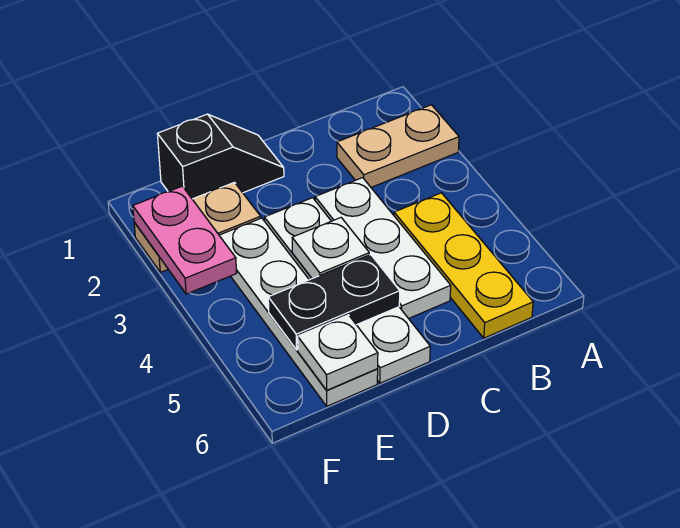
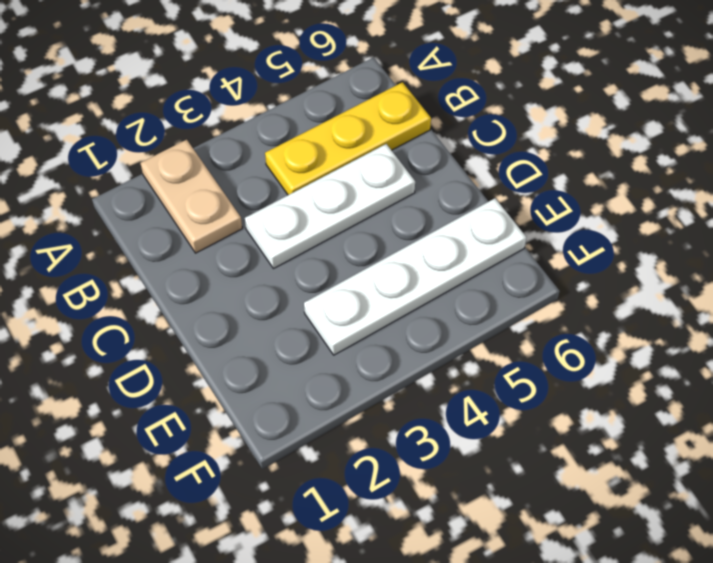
none -> black slope D1:E1 level 1 top E
none -> white plate D3:D6 level 1

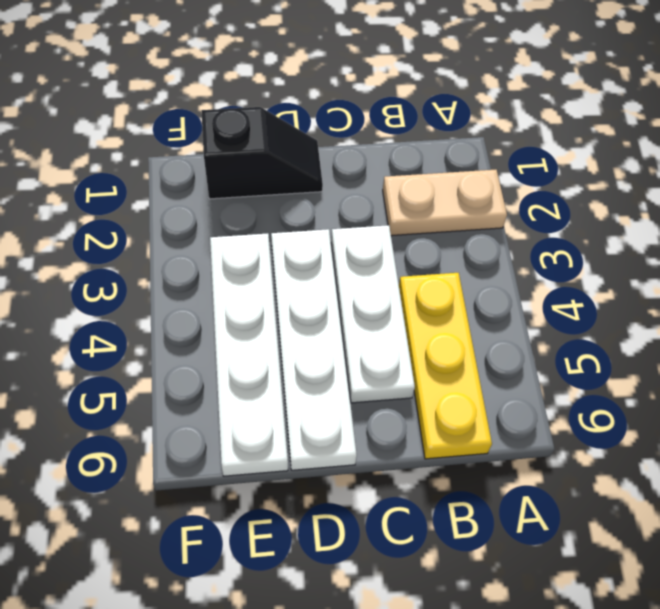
none -> tan plate E2:F2 level 1
none -> white plate D4 level 2

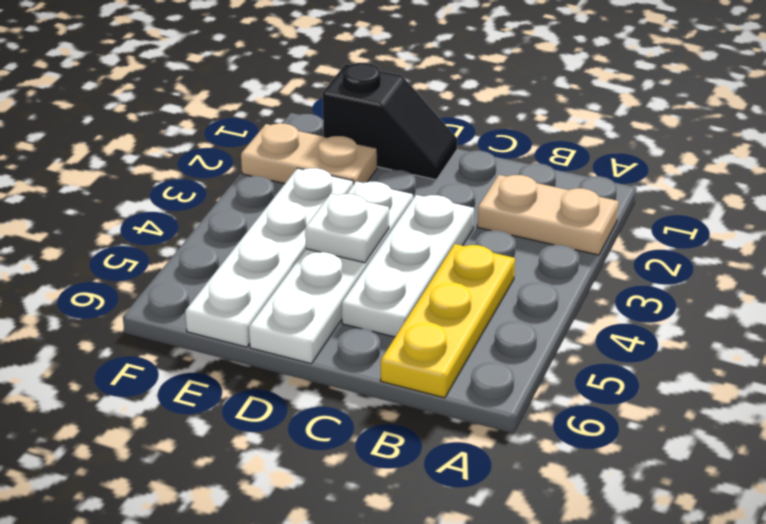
none -> black plate D5:E5 level 2
none -> white plate E6 level 2

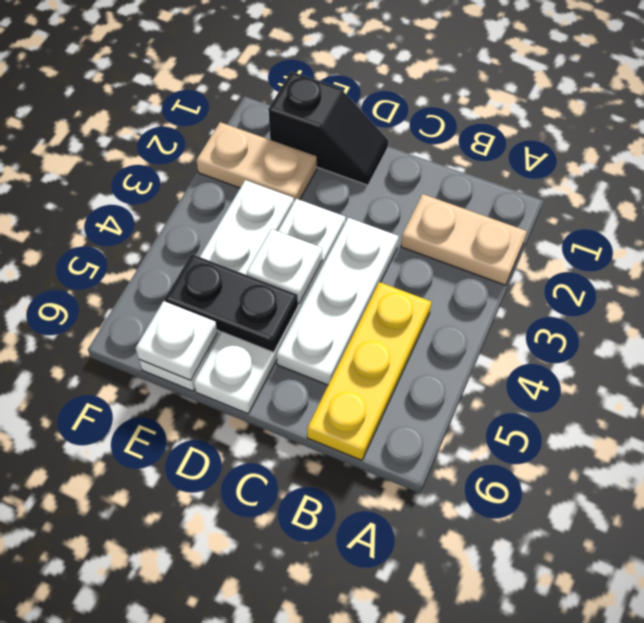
none -> pink plate F2:F3 level 2

